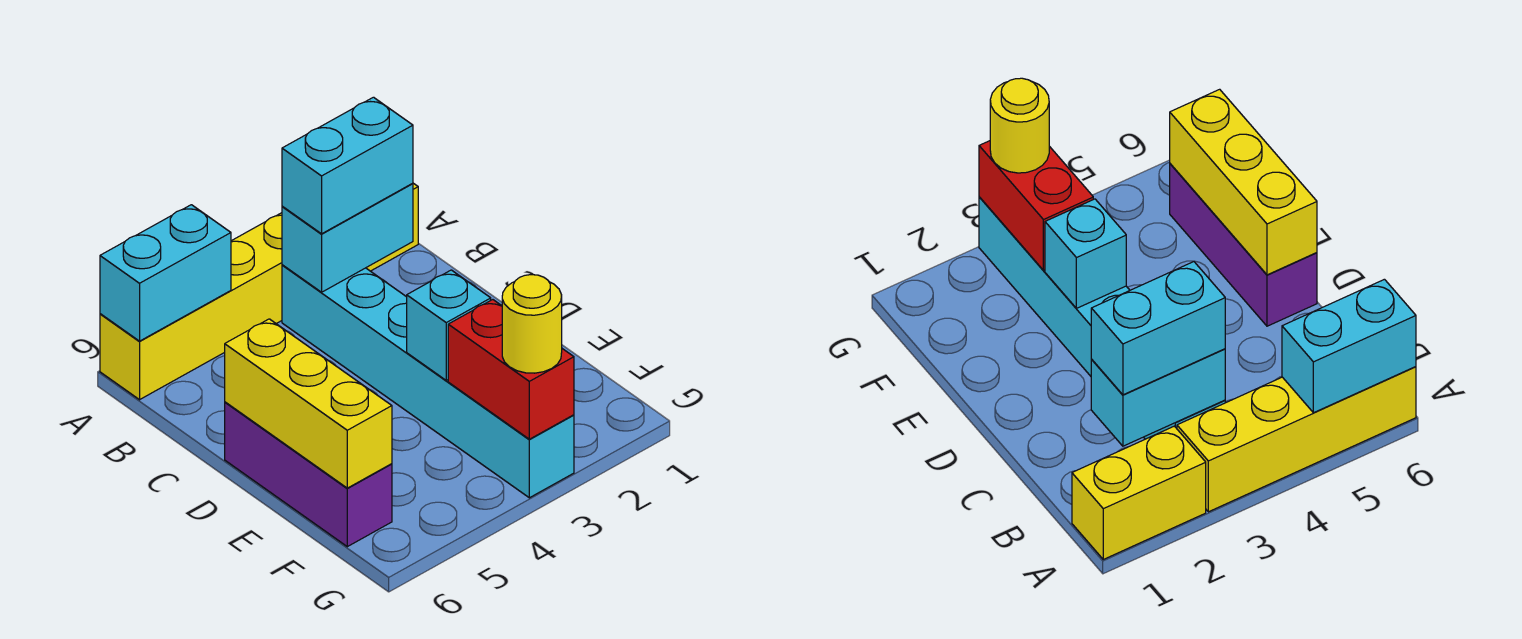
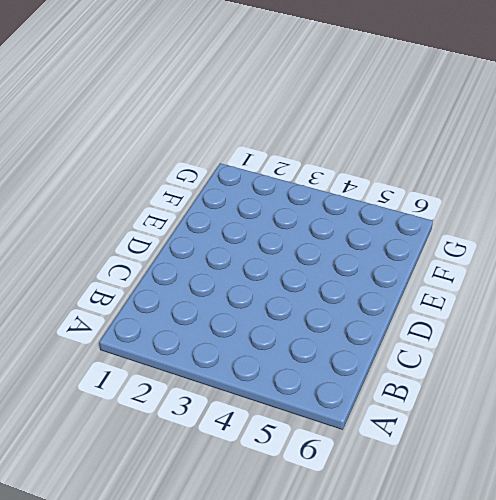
none -> yellow brick A1:A2 level 1
none -> yellow brick A3:A6 level 1

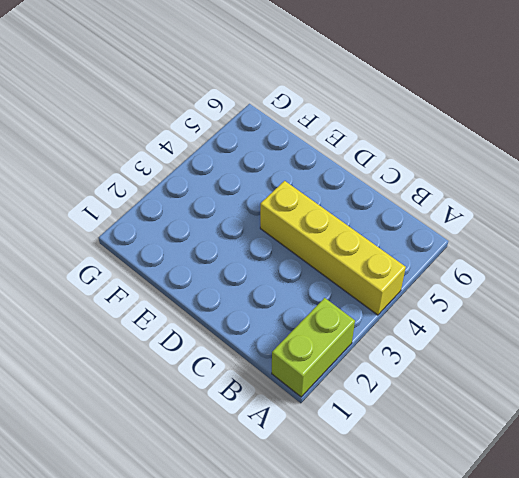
lime brick A1:A2 level 1 -> yellow brick A1:A2 level 1
yellow brick A4:D4 level 1 -> yellow brick A3:A6 level 1
none -> cyan brick B3:G3 level 1
none -> purple brick D6:F6 level 1

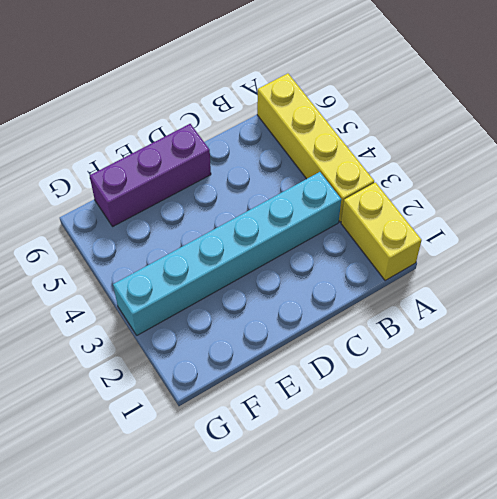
none -> cyan brick A5:A6 level 2
none -> cyan brick B2:B3 level 2

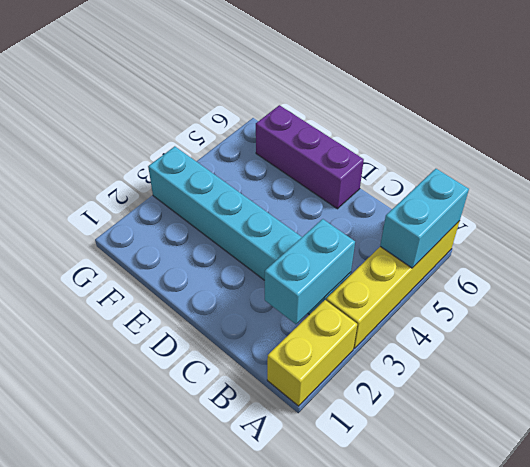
none -> yellow brick D6:F6 level 2
none -> cyan brick E3 level 2

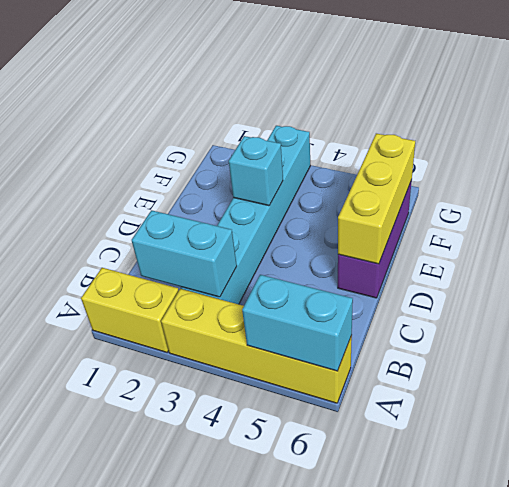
none -> red brick F3:G3 level 2
none -> cyan brick B2:B3 level 3

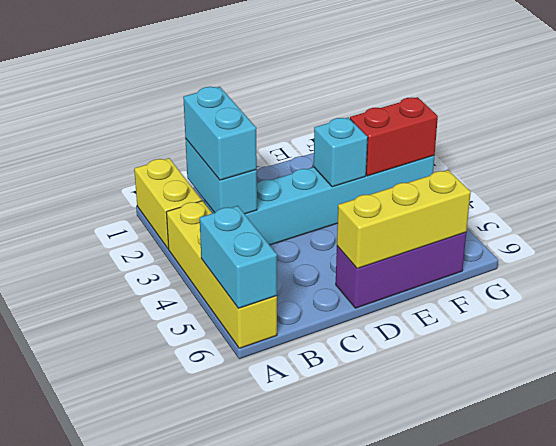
none -> yellow round brick G3 level 3

